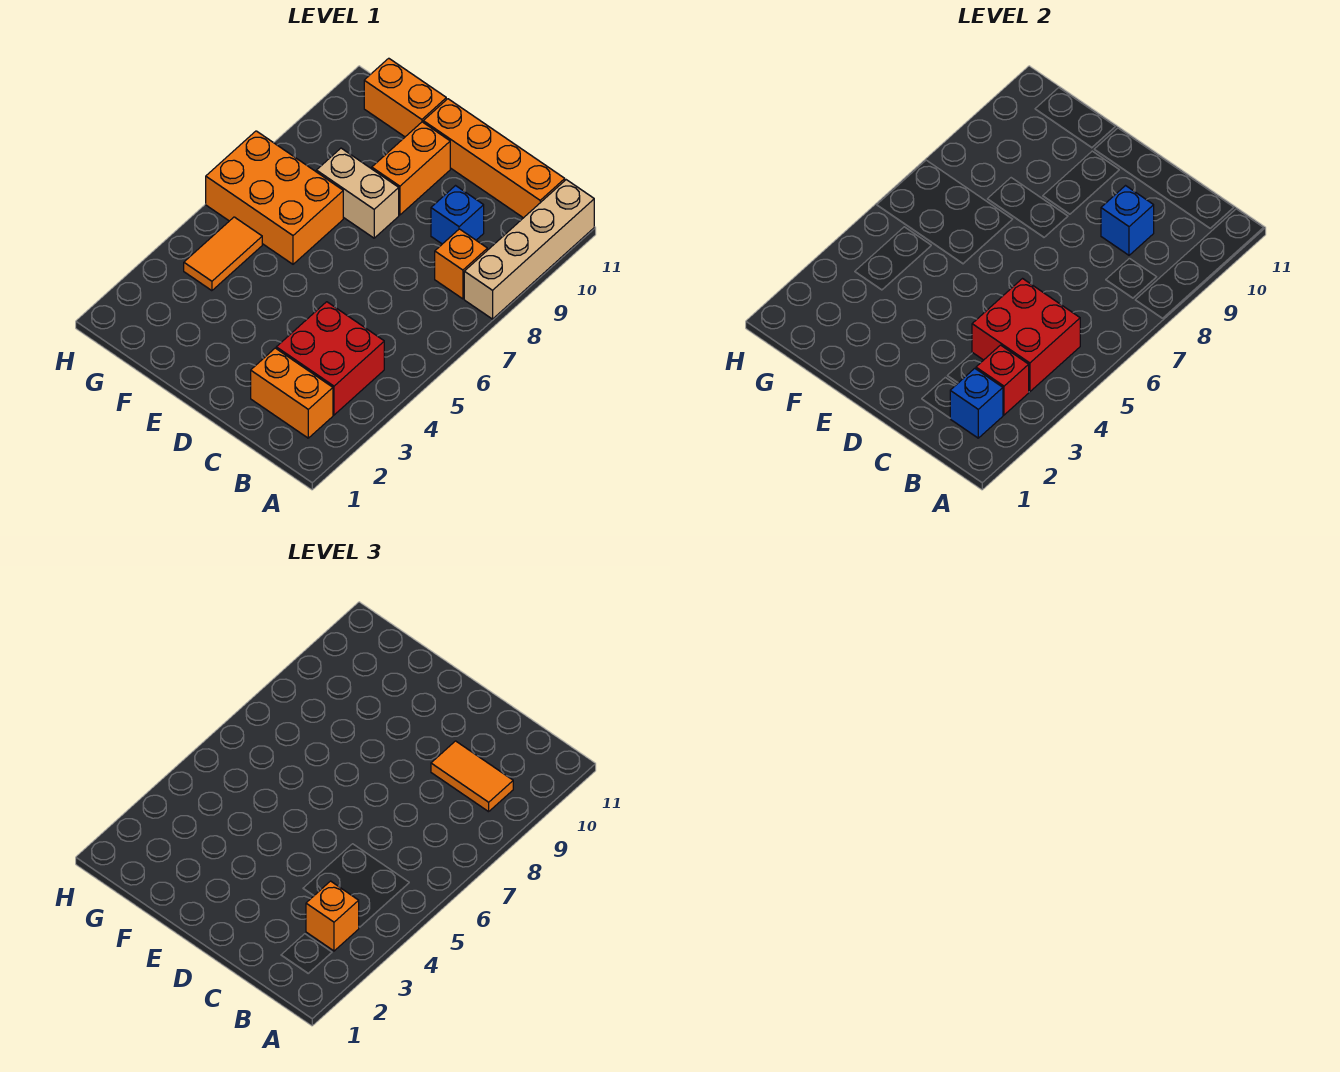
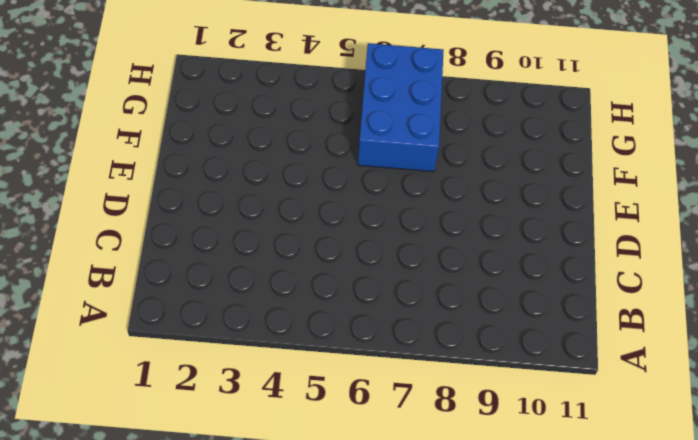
blue brick F6:H7 level 1 -> orange brick F6:H7 level 1
none -> tan brick A8:A11 level 1
none -> orange brick B2:C2 level 1
none -> red brick B3:C4 level 1

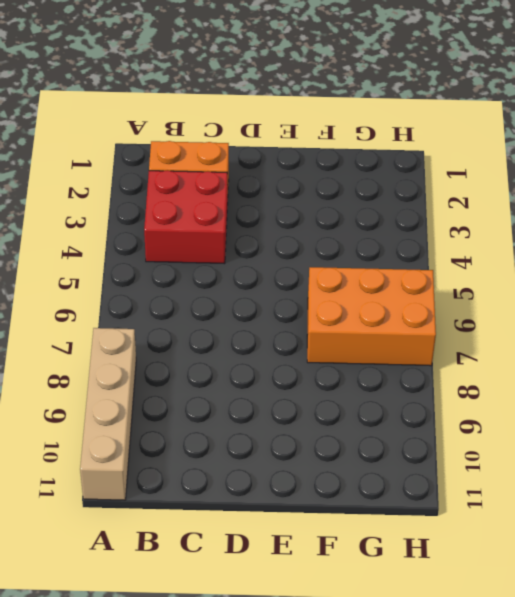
none -> orange brick B8 level 1
none -> orange brick B11:E11 level 1
none -> blue brick C9 level 1

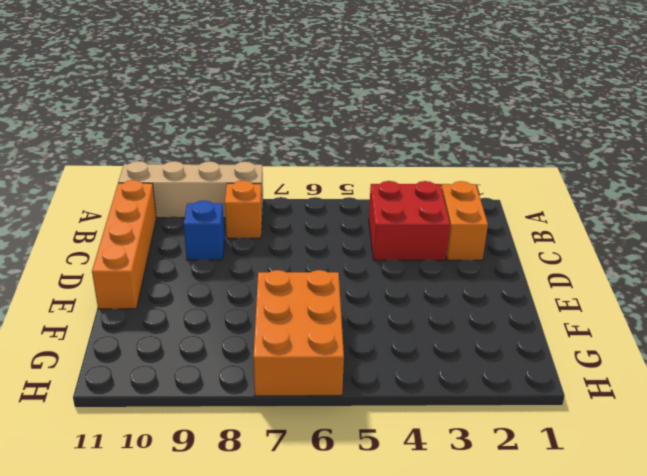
none -> tan brick E8:F8 level 1
none -> orange brick E9:E10 level 1
none -> orange brick F11:G11 level 1

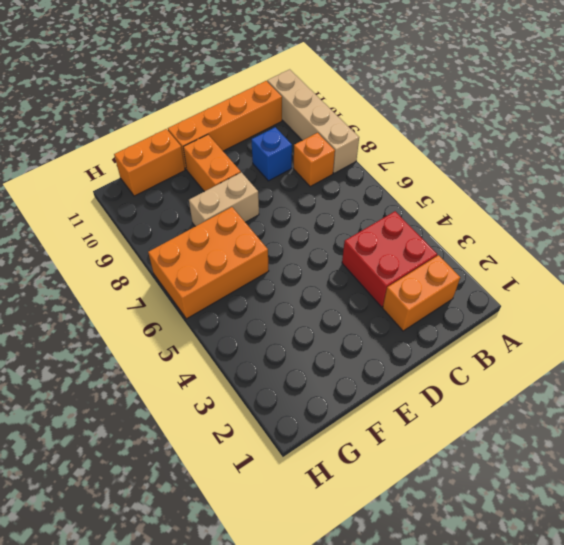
none -> orange tile G4:G5 level 1
none -> blue brick B2 level 2
none -> red brick B3 level 2

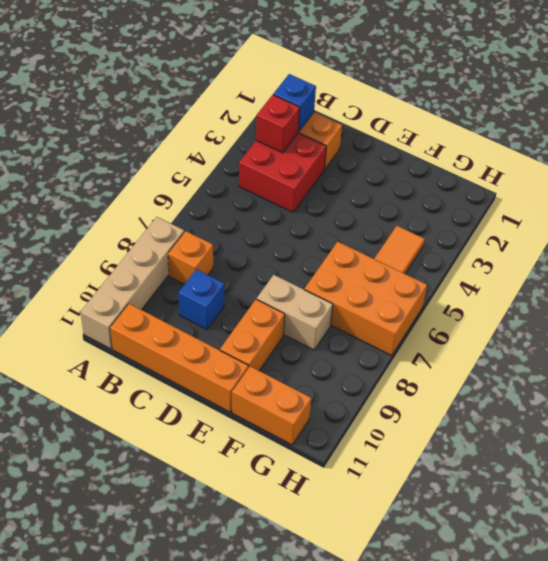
none -> red brick B4:C5 level 2
none -> blue brick C9 level 2
none -> orange brick B3 level 3

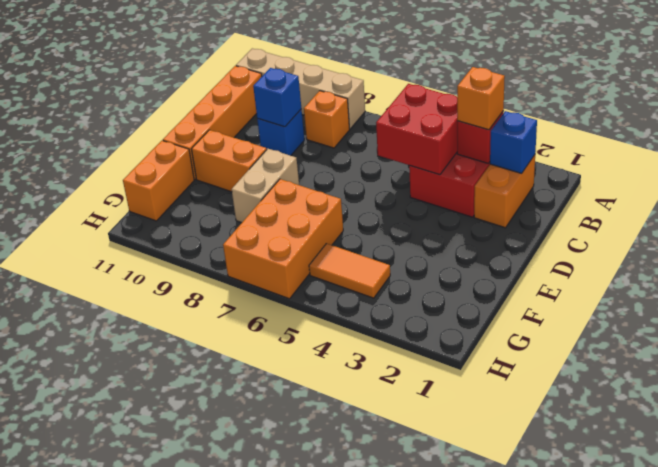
none -> orange tile B9:C9 level 3

